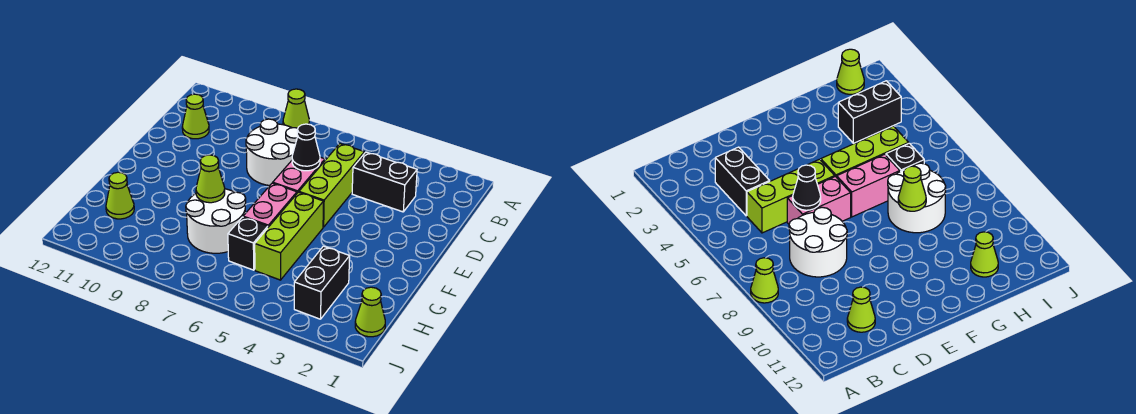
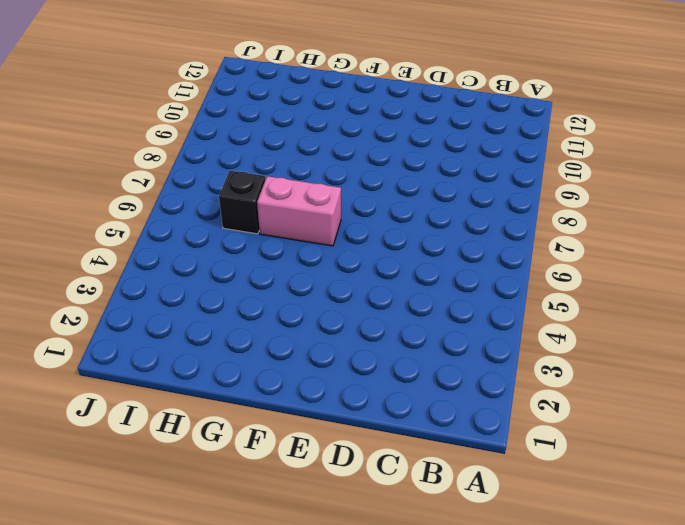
none -> lime cone A8 level 1
none -> black brick C3:C4 level 1
none -> lime brick C5:E5 level 1

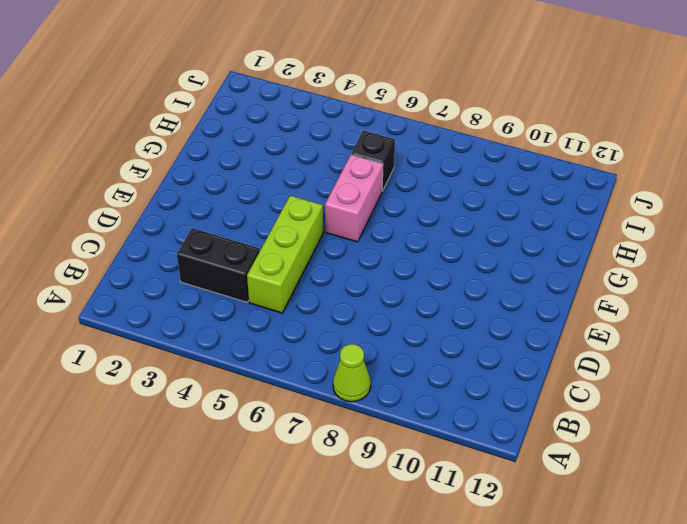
none -> white round brick C7:D8 level 1
none -> lime cone C11 level 1
none -> pink brick D6:E6 level 1

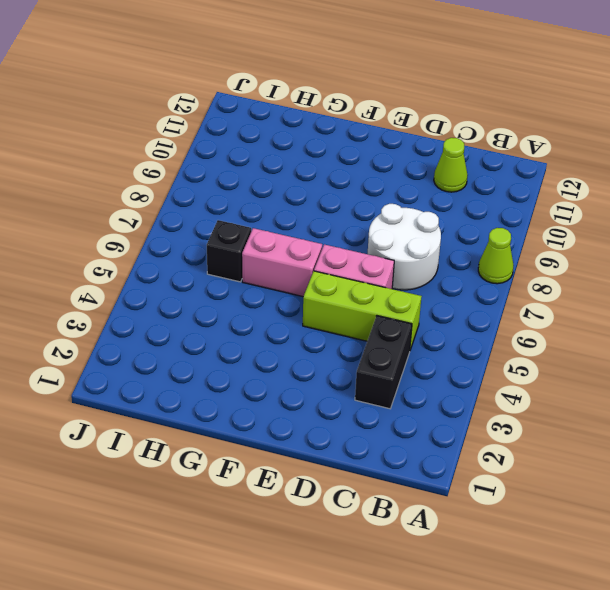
none -> lime brick F5:H5 level 1
none -> white round brick G7:H8 level 1
none -> black brick H3:I3 level 1

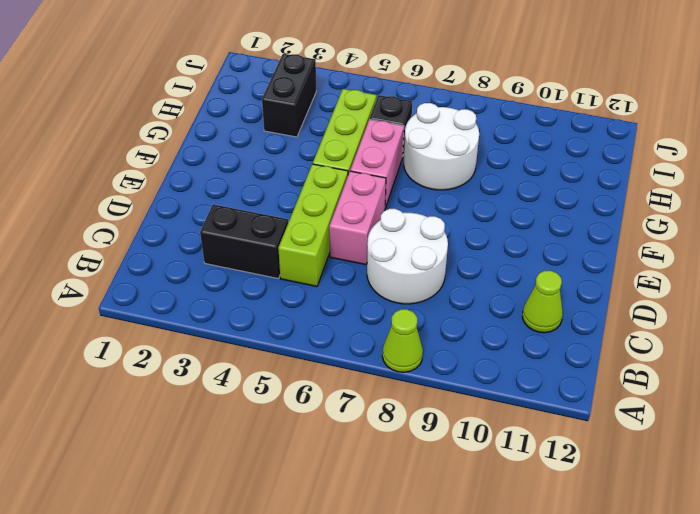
none -> lime cone H11 level 1
none -> lime cone I1 level 1
none -> black cone D6 level 2

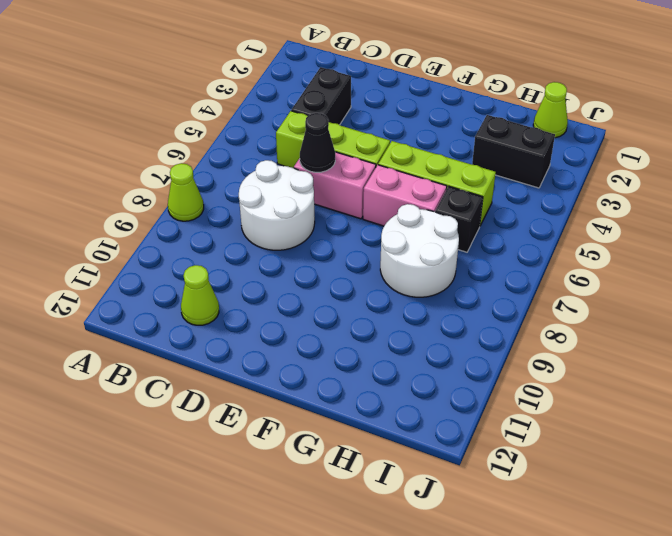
none -> lime cone H11 level 1
none -> lime cone G8 level 2

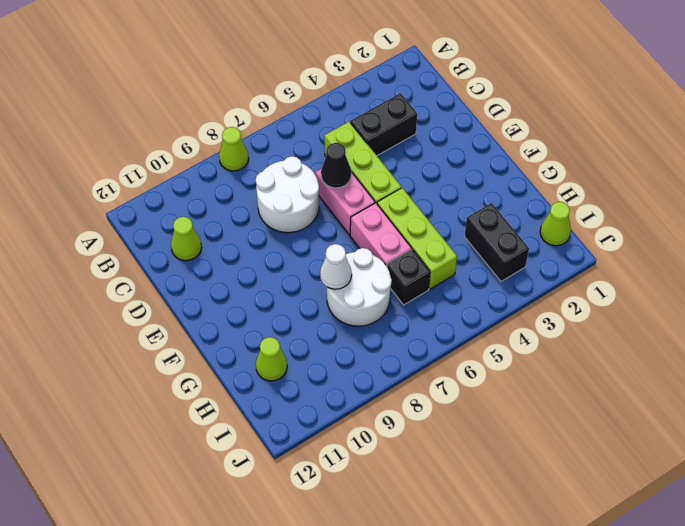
white cone G8 level 2 -> lime cone G8 level 2

